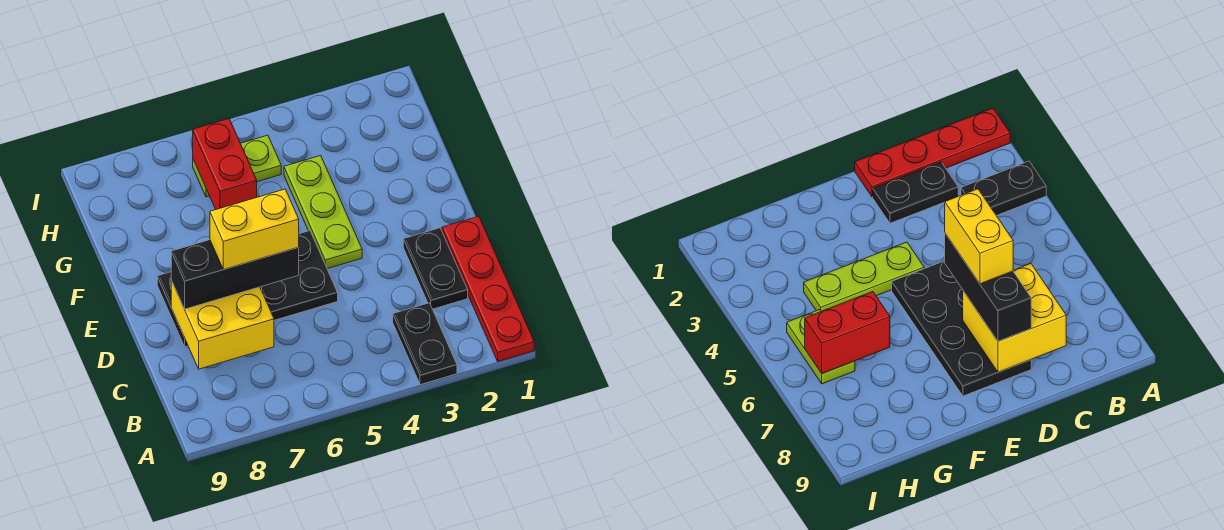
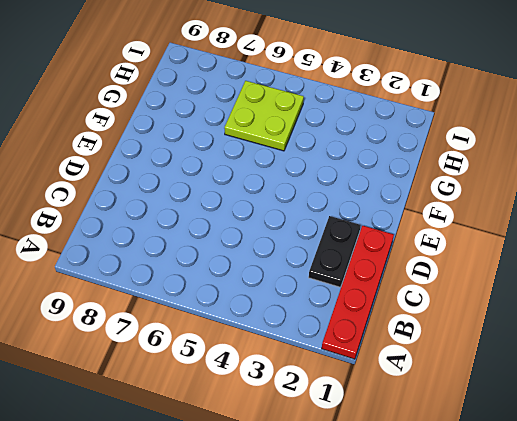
lime plate G5:H6 level 1 -> lime plate H5:H6 level 1
none -> black plate A3:B3 level 1
none -> black plate D5:E8 level 1

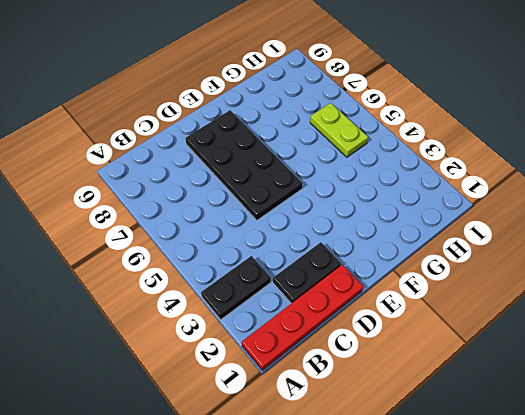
none -> lime plate E4:G4 level 1
none -> yellow brick C7:D8 level 2

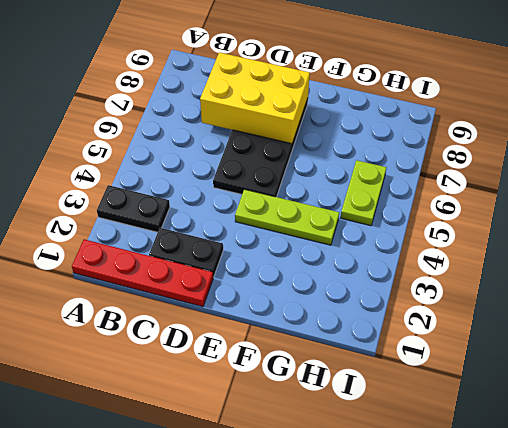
yellow brick C7:E8 level 2 -> yellow brick C7:D8 level 2
none -> red brick G6:H6 level 2
none -> black brick D6:D8 level 3

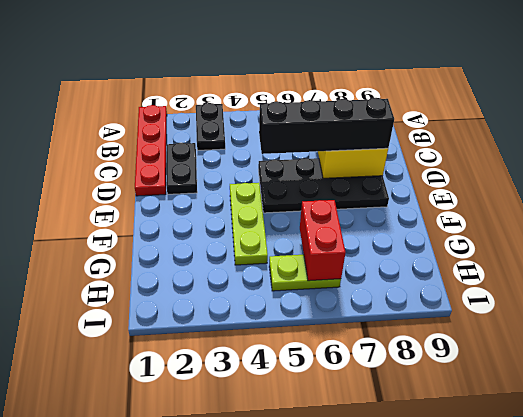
black brick D5:D8 level 3 -> black brick D6:D8 level 3
none -> yellow brick D6:D7 level 4

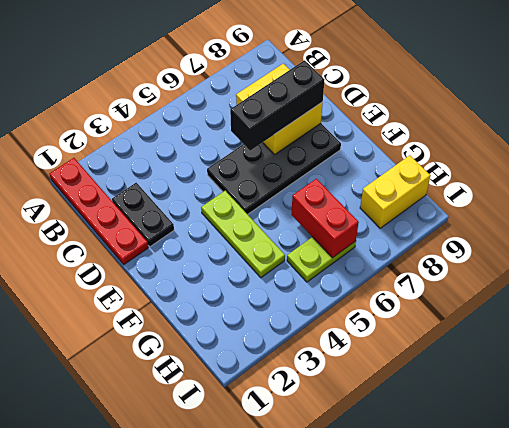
yellow brick H8:H9 level 1 -> yellow brick D6:D7 level 4
none -> black plate A3:B3 level 1

